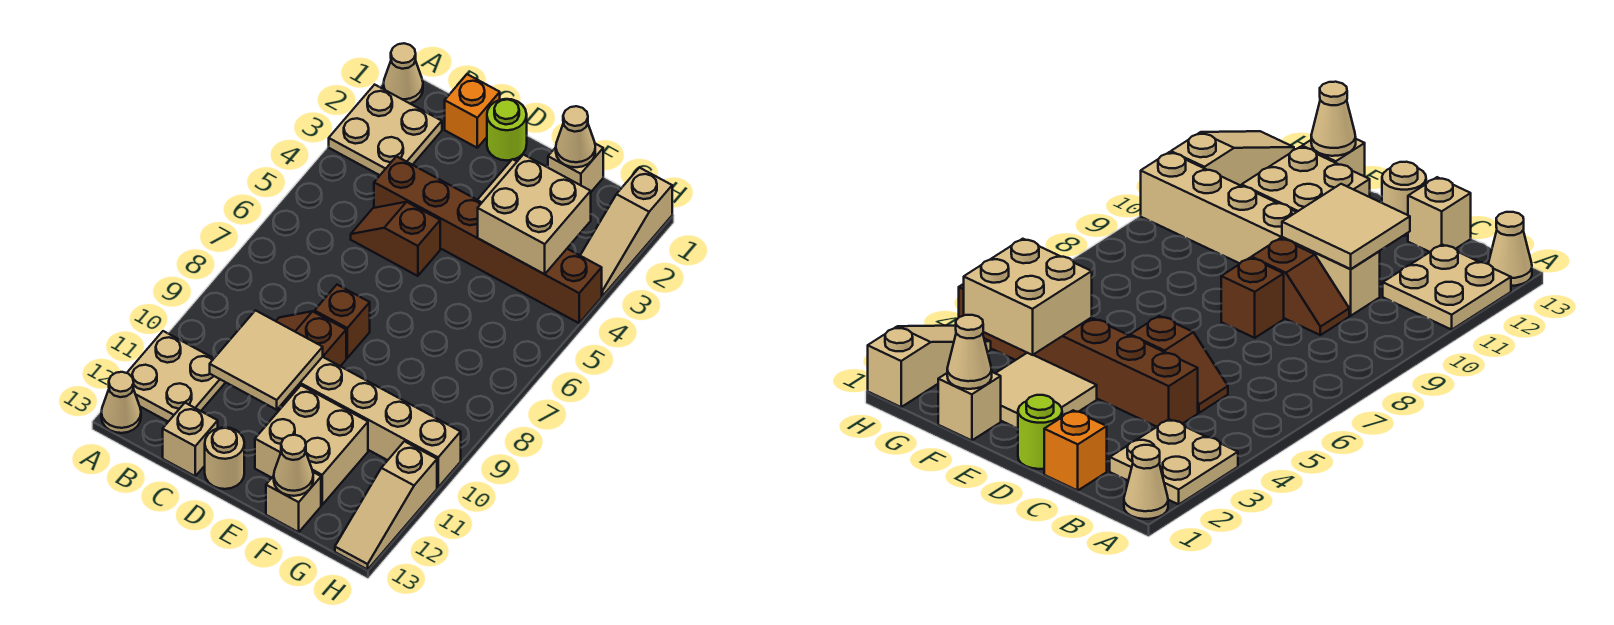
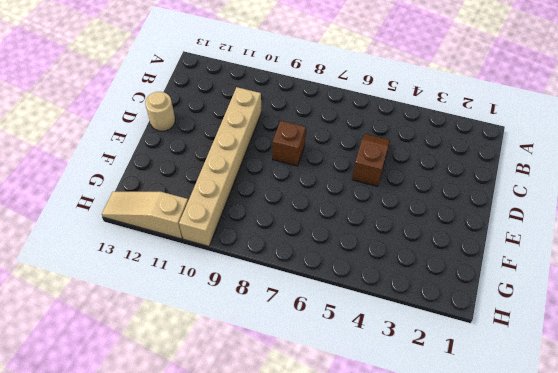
none -> tan cone A1 level 1
none -> tan plate A2:B3 level 1
none -> tan plate A11:B12 level 1

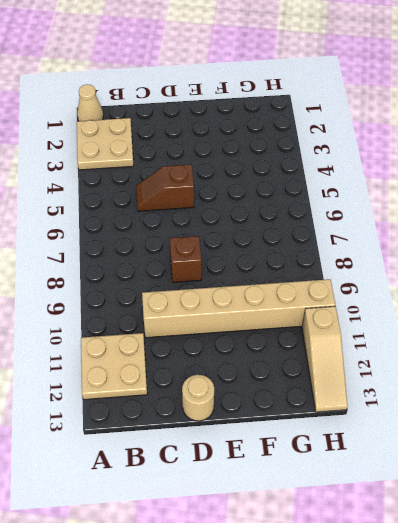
none -> tan cone A13 level 1
none -> orange brick C1 level 1
none -> brown brick C4:H4 level 1

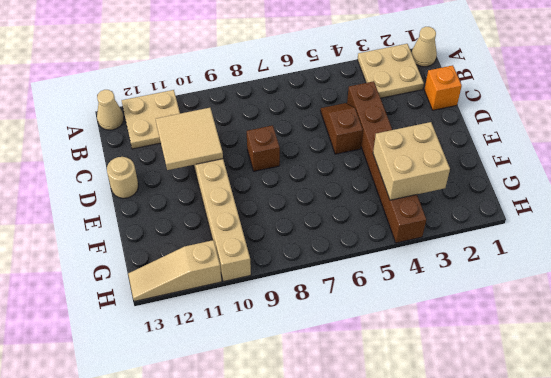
none -> brown slope C9:D9 level 1 top D
none -> tan brick C13 level 1
none -> lime round brick D1 level 1

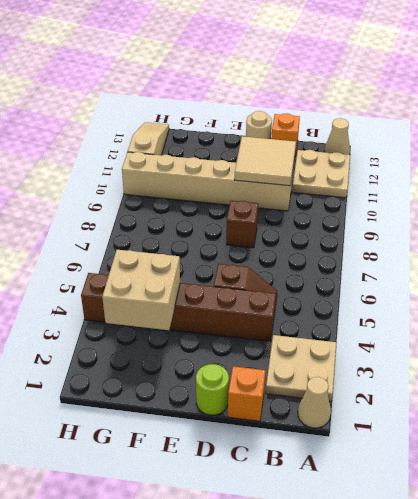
orange brick C13 level 1 -> tan brick C13 level 1
none -> brown slope C9:D9 level 1 top D
none -> tan tile E2:F3 level 1
none -> tan brick E11:F12 level 1

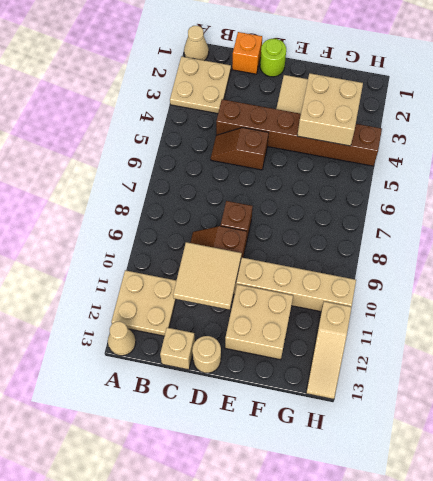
none -> tan brick F1 level 1
none -> tan brick F13 level 1
none -> tan slope H1:H3 level 1 top 1

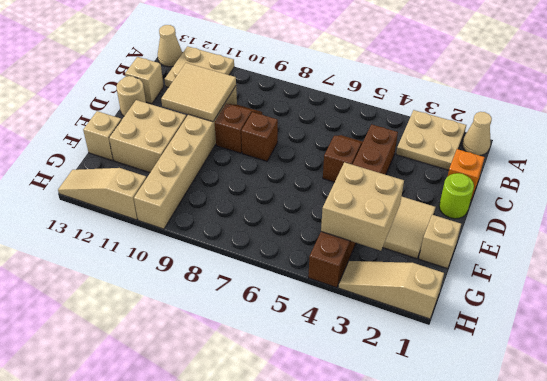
none -> tan cone F1 level 2
none -> tan cone F13 level 2

